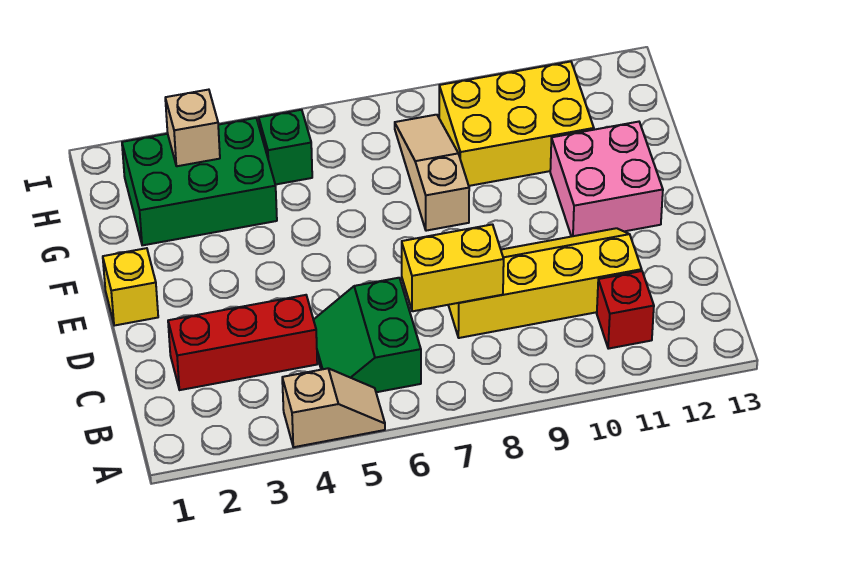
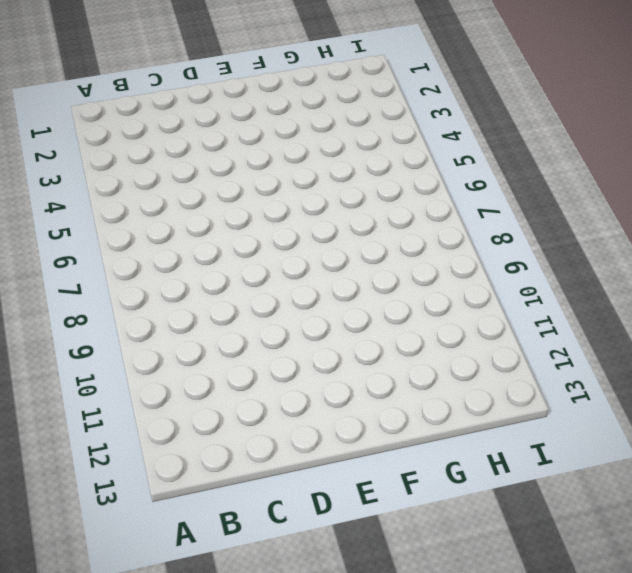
none -> tan slope A4:A5 level 1 top 4
none -> green slope B5:C6 level 1 top 6
none -> red brick B11 level 1

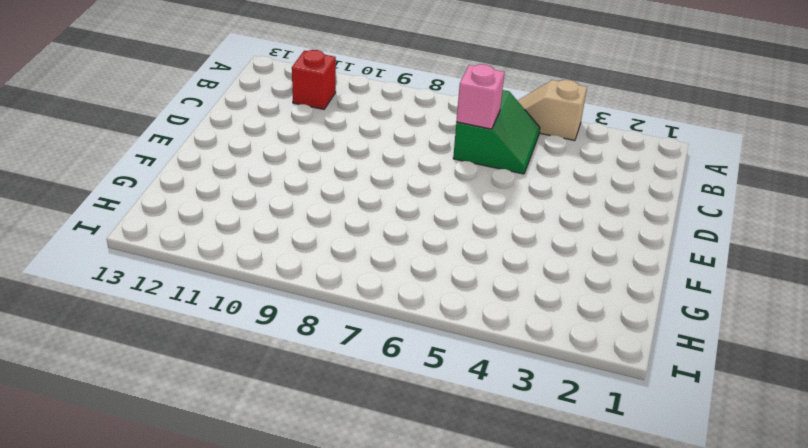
pink brick C6 level 2 -> none
none -> red brick C2:C4 level 1
none -> yellow slope C8:D11 level 1 top C
none -> yellow brick E1 level 1

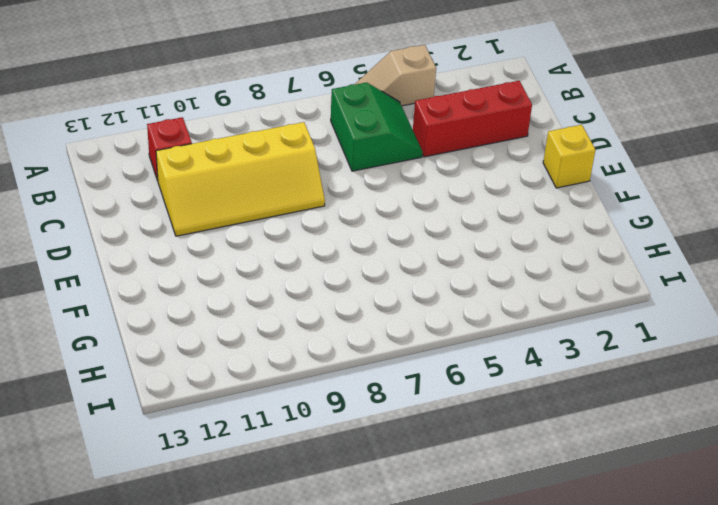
none -> pink brick E11:F12 level 1
none -> tan slope F8:H8 level 1 top F
none -> green brick G2:H4 level 1

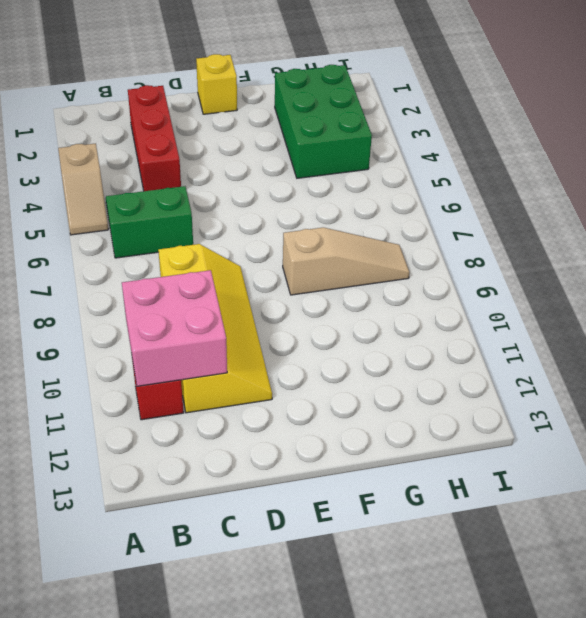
pink brick B10:C11 level 2 -> pink brick E11:F12 level 1
none -> yellow brick G9:H11 level 1
none -> green brick H5 level 1
none -> yellow brick C7:C8 level 2

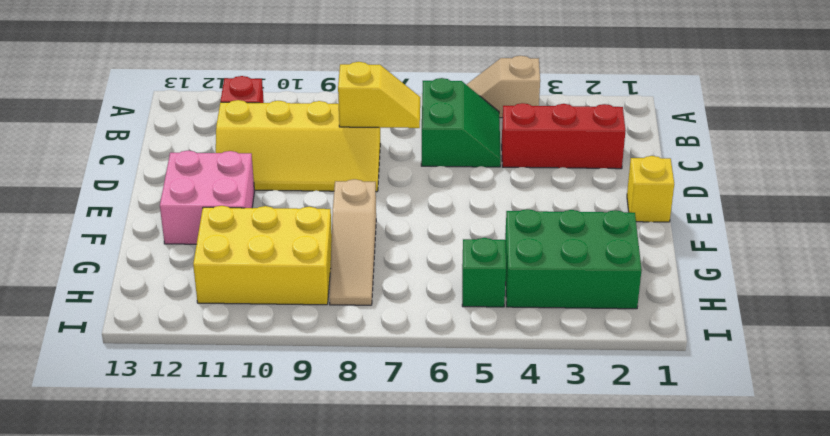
yellow slope C7:C8 level 2 top 8 -> yellow brick C7:C8 level 2
none -> tan brick H3 level 2

